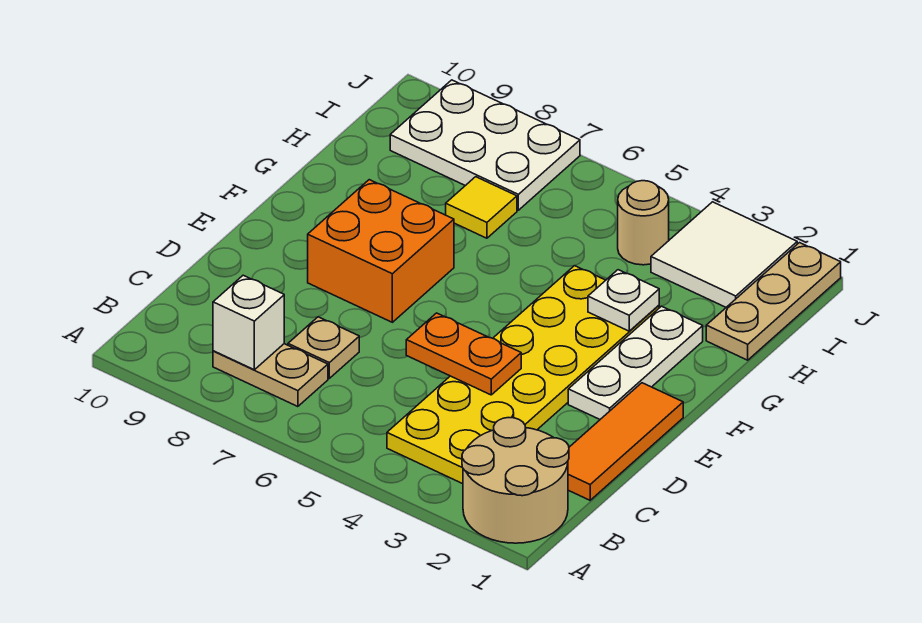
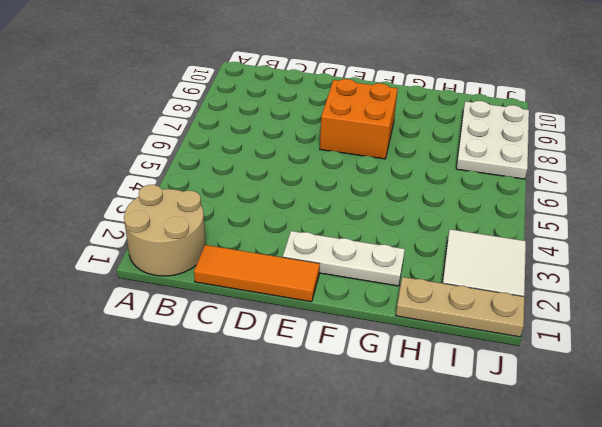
none -> yellow plate B3:G4 level 1
none -> tan plate B7:B8 level 1
none -> tan plate C7 level 1

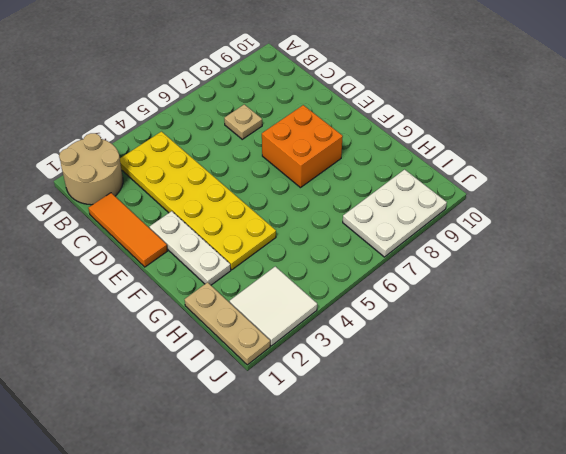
none -> tan plate B7:B8 level 1
none -> yellow tile H7 level 1
none -> tan round brick I4 level 1

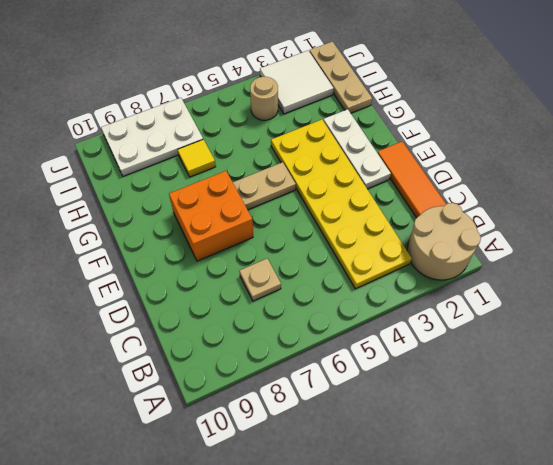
tan plate F5:F6 level 1 -> tan plate B7:B8 level 1
none -> white brick B8 level 2
none -> orange plate D4:D5 level 2
none -> white plate G3 level 2

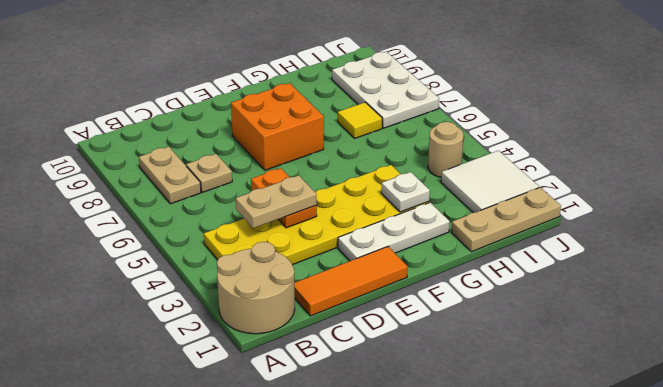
tan plate C4:D4 level 3 -> none
none -> white brick B8 level 2

